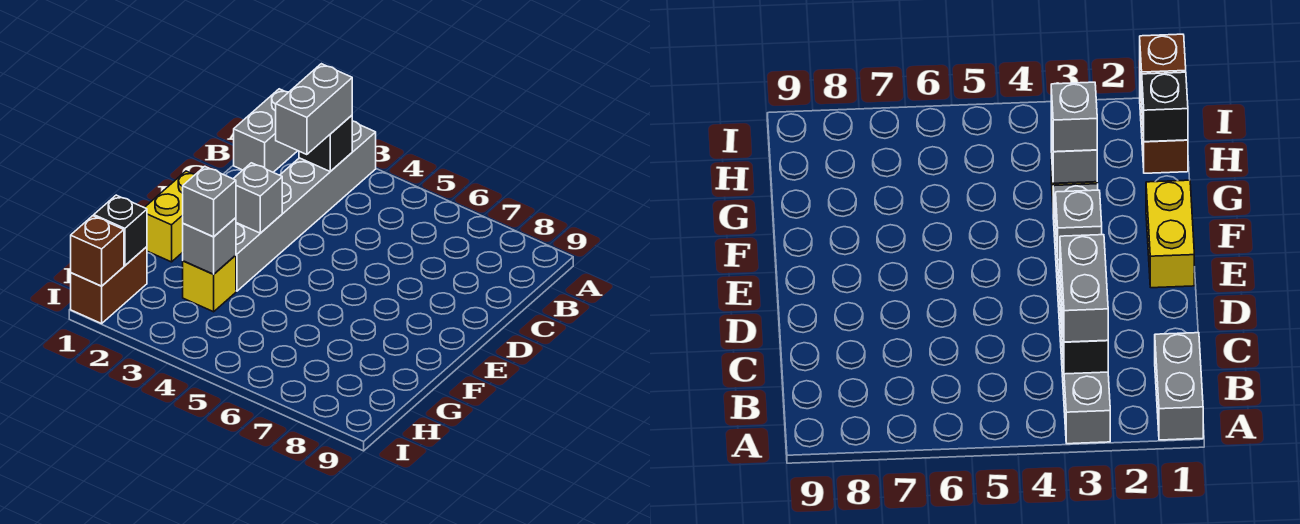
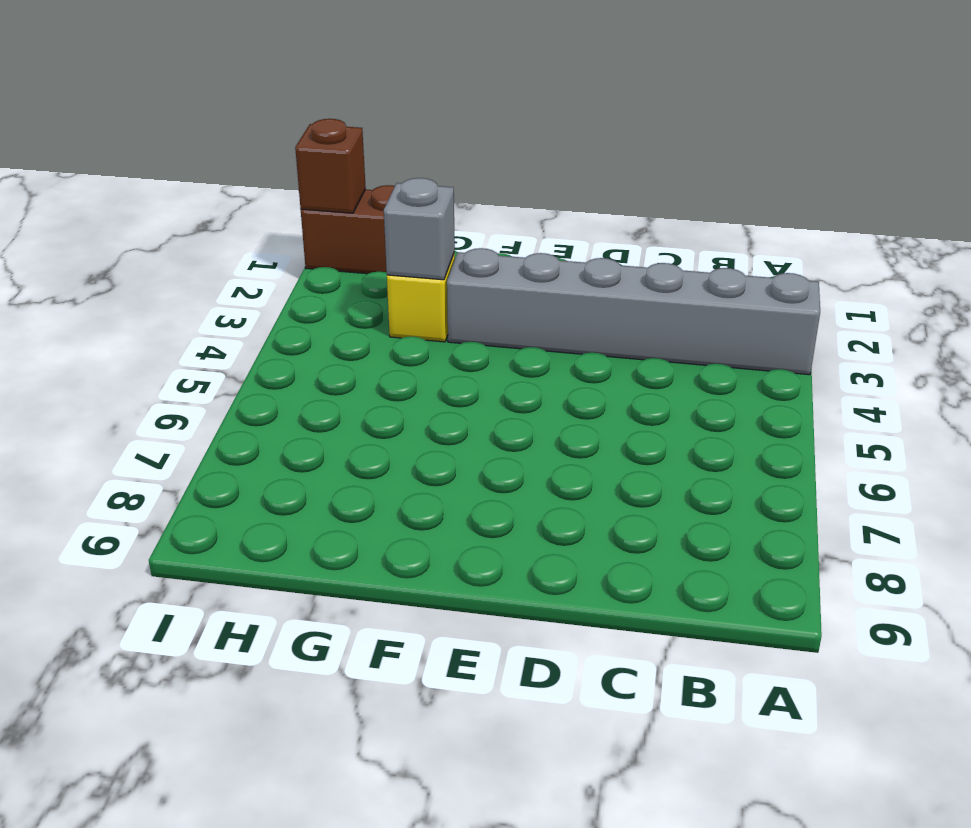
none -> grey brick A1:B1 level 1
none -> yellow brick E1:F1 level 1
none -> black brick B3 level 2

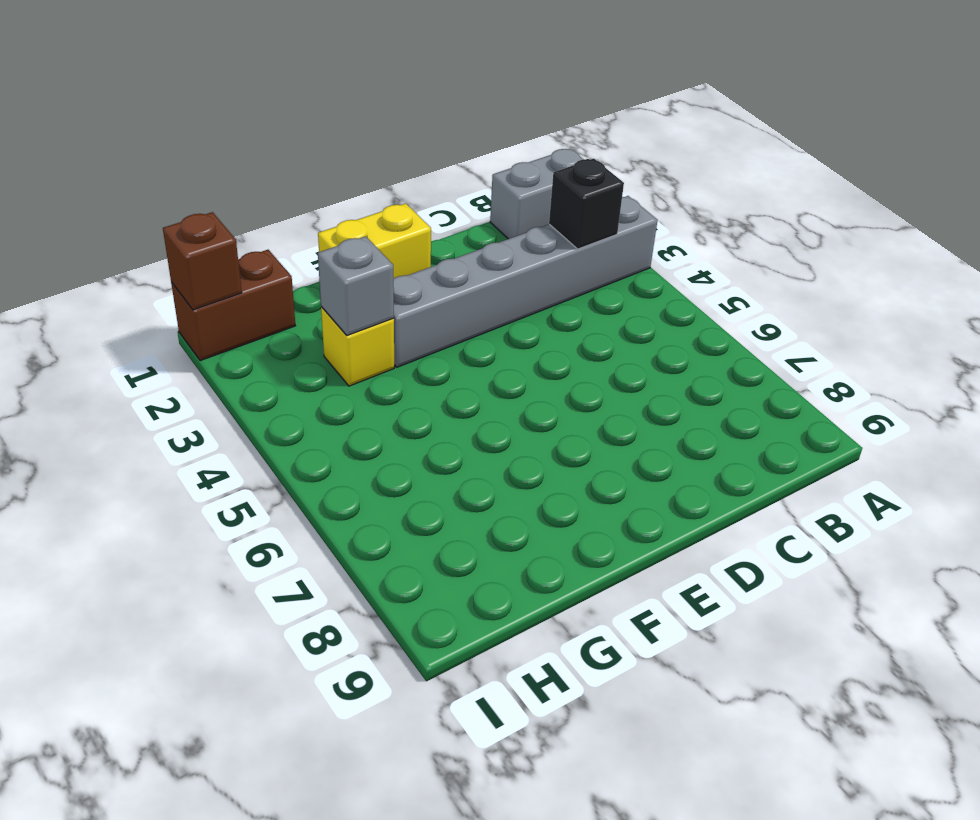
none -> grey brick E3 level 2
none -> black brick H1 level 2
none -> grey brick B3:C3 level 3

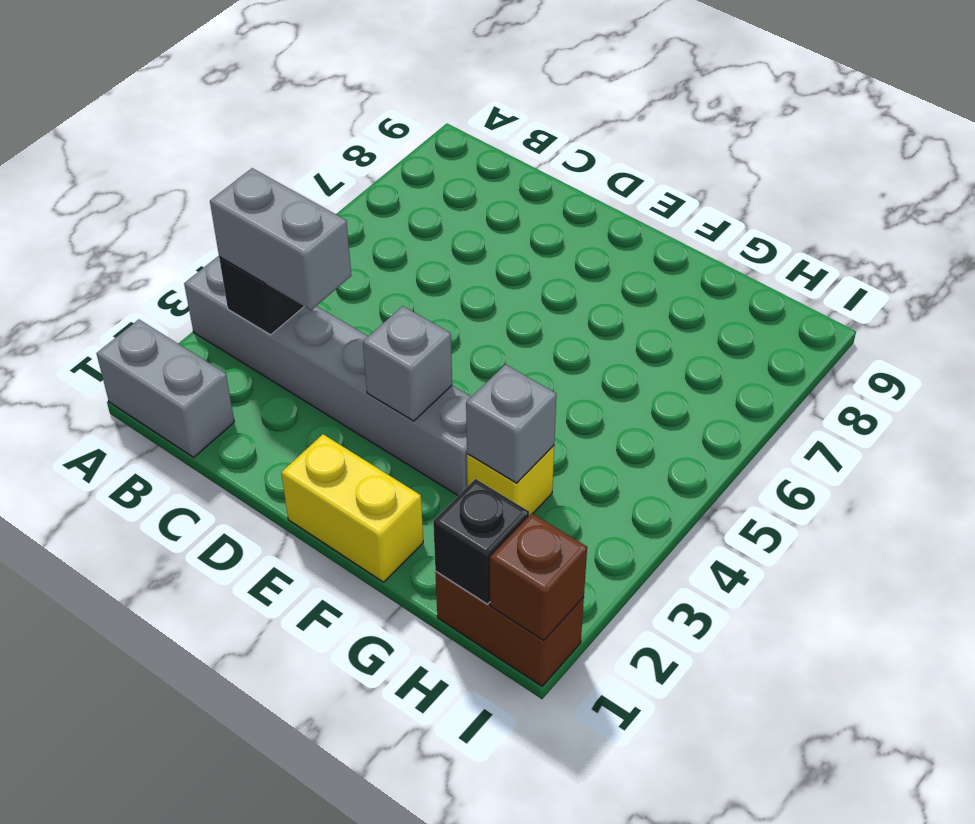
none -> grey brick G3 level 3

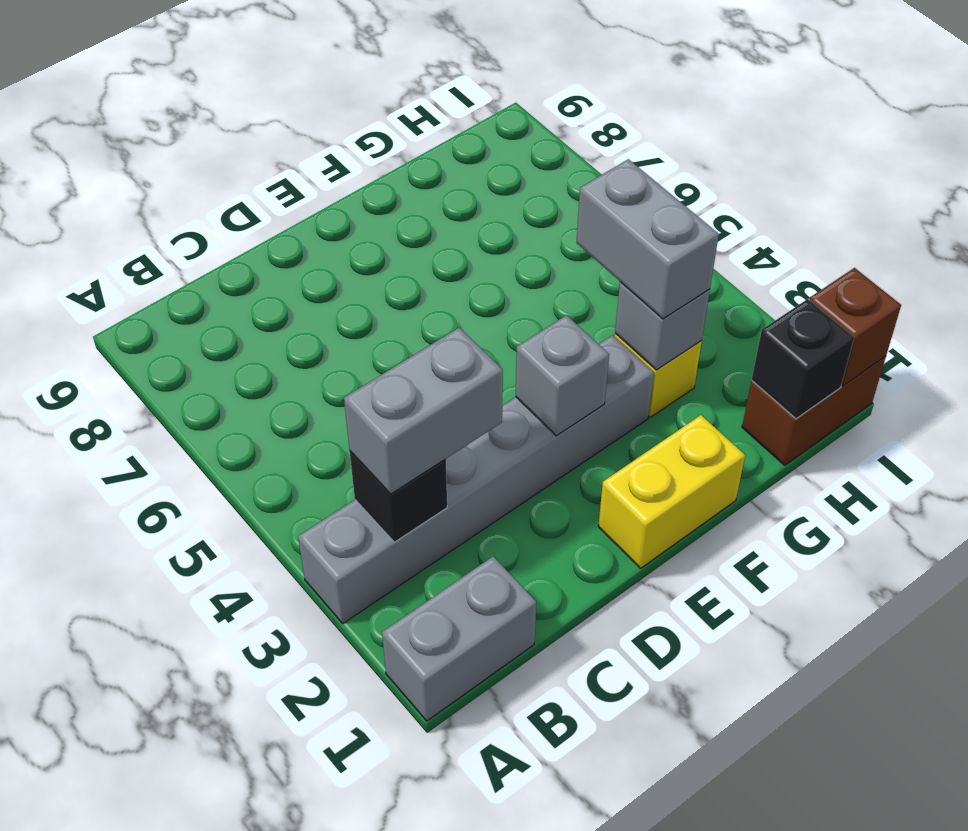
grey brick G3:G4 level 3 -> grey brick G3 level 3

